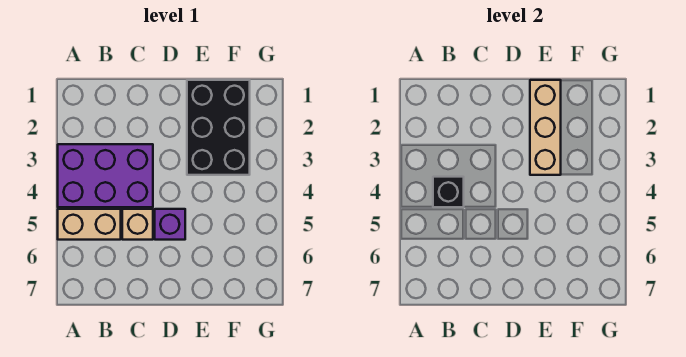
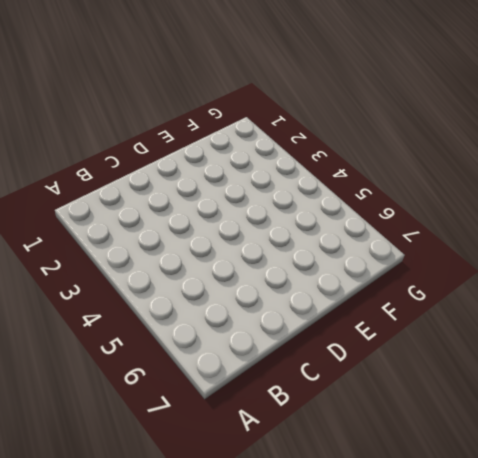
none -> purple brick A3:C4 level 1
none -> tan brick A5:B5 level 1

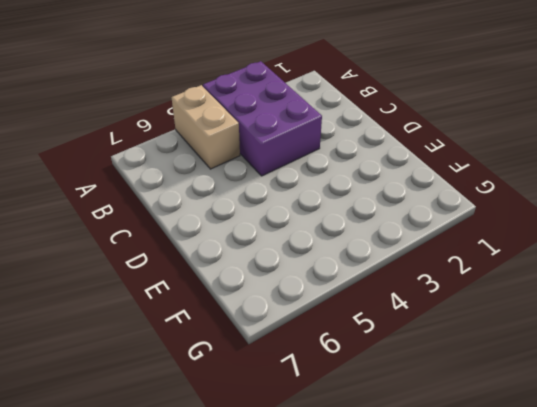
none -> tan brick C5 level 1
none -> purple brick D5 level 1

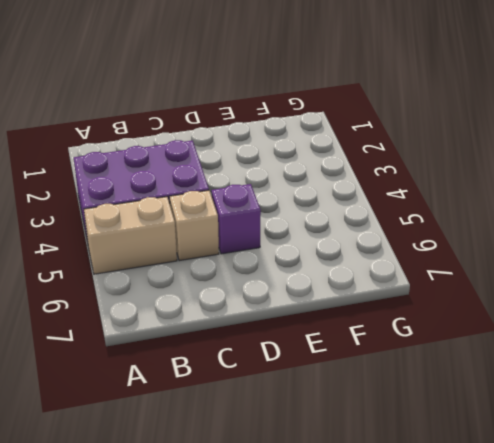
none -> black brick E1:F3 level 1
none -> black brick B4 level 2

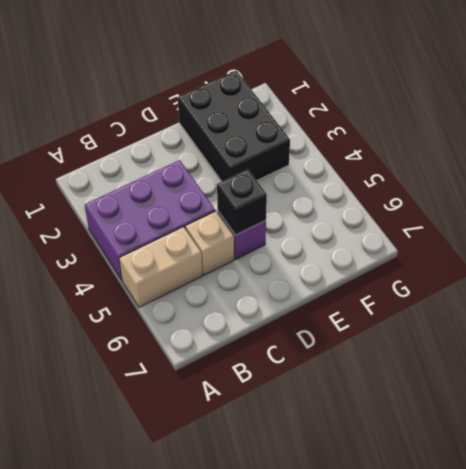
black brick D5 level 2 -> black brick B4 level 2
none -> tan brick E1:E3 level 2

